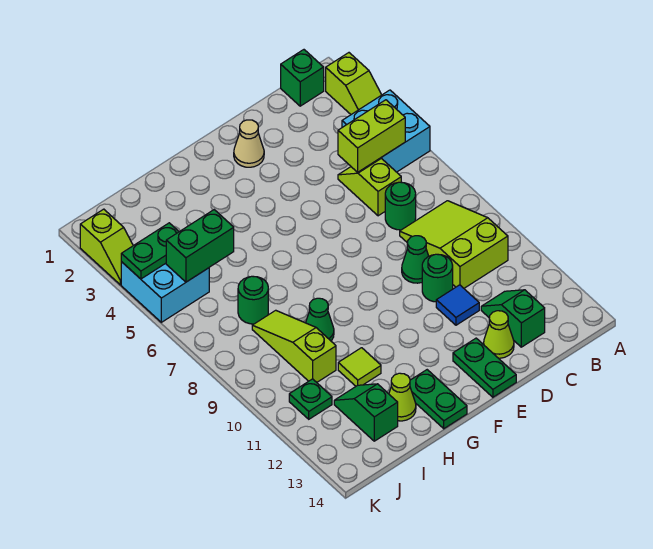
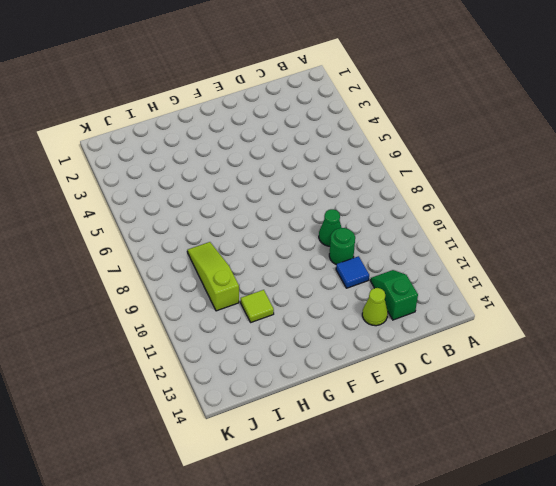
none -> lime slope A2:A3 level 1 top 2
none -> cyan brick A4:B5 level 1
none -> green brick B1 level 1

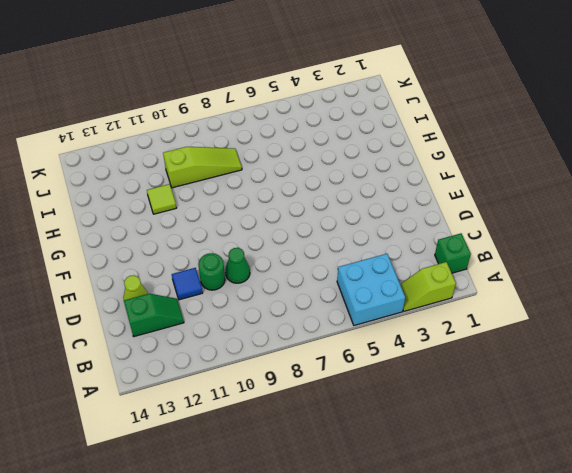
none -> lime slope B8:C10 level 1 top 10
none -> lime slope C5:C6 level 1 top 6
none -> green round brick C7 level 1

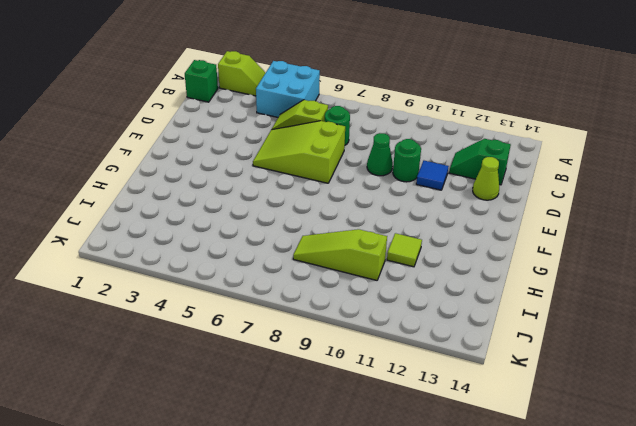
lime slope D5:E7 level 1 top 7 -> lime slope B8:C10 level 1 top 10
none -> tan cone E2 level 1
none -> green plate E13:E14 level 1
none -> green plate G13:G14 level 1

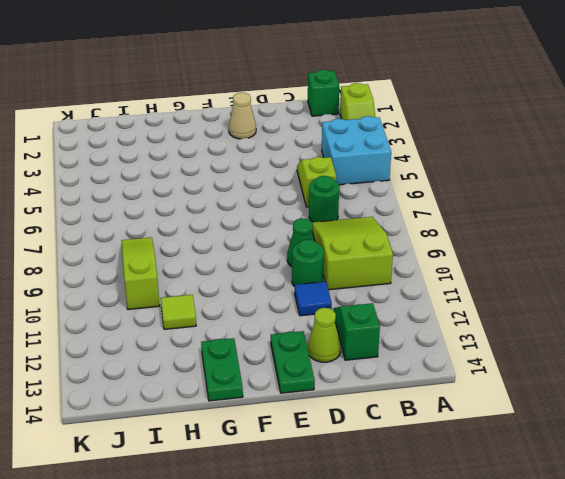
none -> green cone H9 level 1
none -> lime cone H13 level 1
none -> green round brick I7 level 1

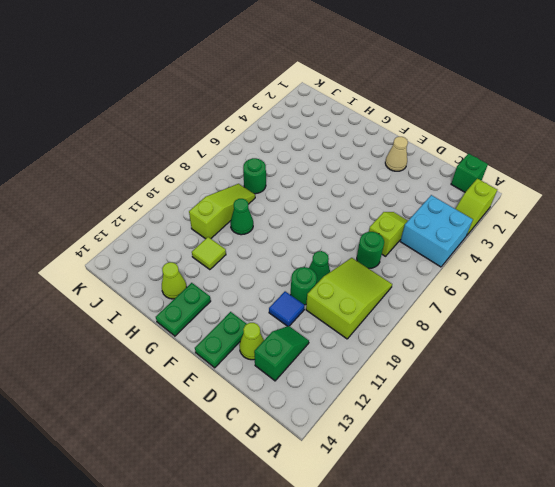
none -> green slope I12:I13 level 1 top 13
none -> cyan brick J4:K5 level 1
none -> green plate J11 level 1

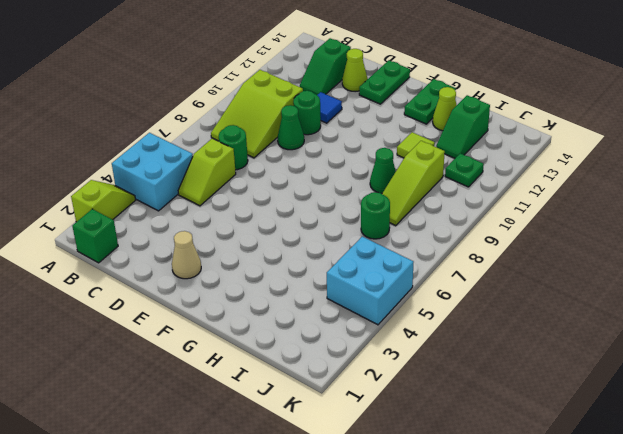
none -> lime slope K2:K3 level 1 top 2
none -> lime brick B5:C5 level 2
none -> green brick I5:J5 level 2

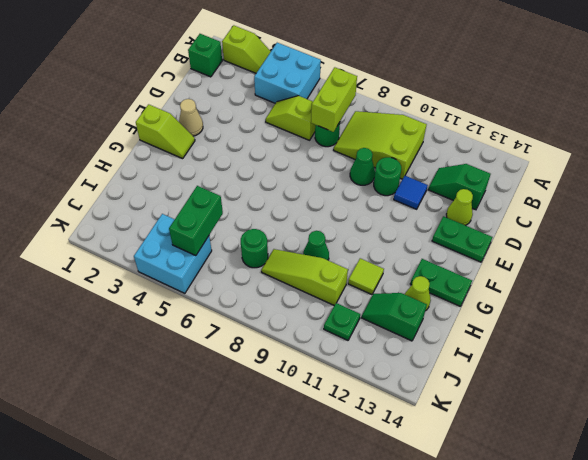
lime brick B7:C7 level 2 -> lime brick B5:C5 level 2
lime slope F1:F2 level 1 top 1 -> lime slope K2:K3 level 1 top 2
none -> green plate J4:K4 level 2

